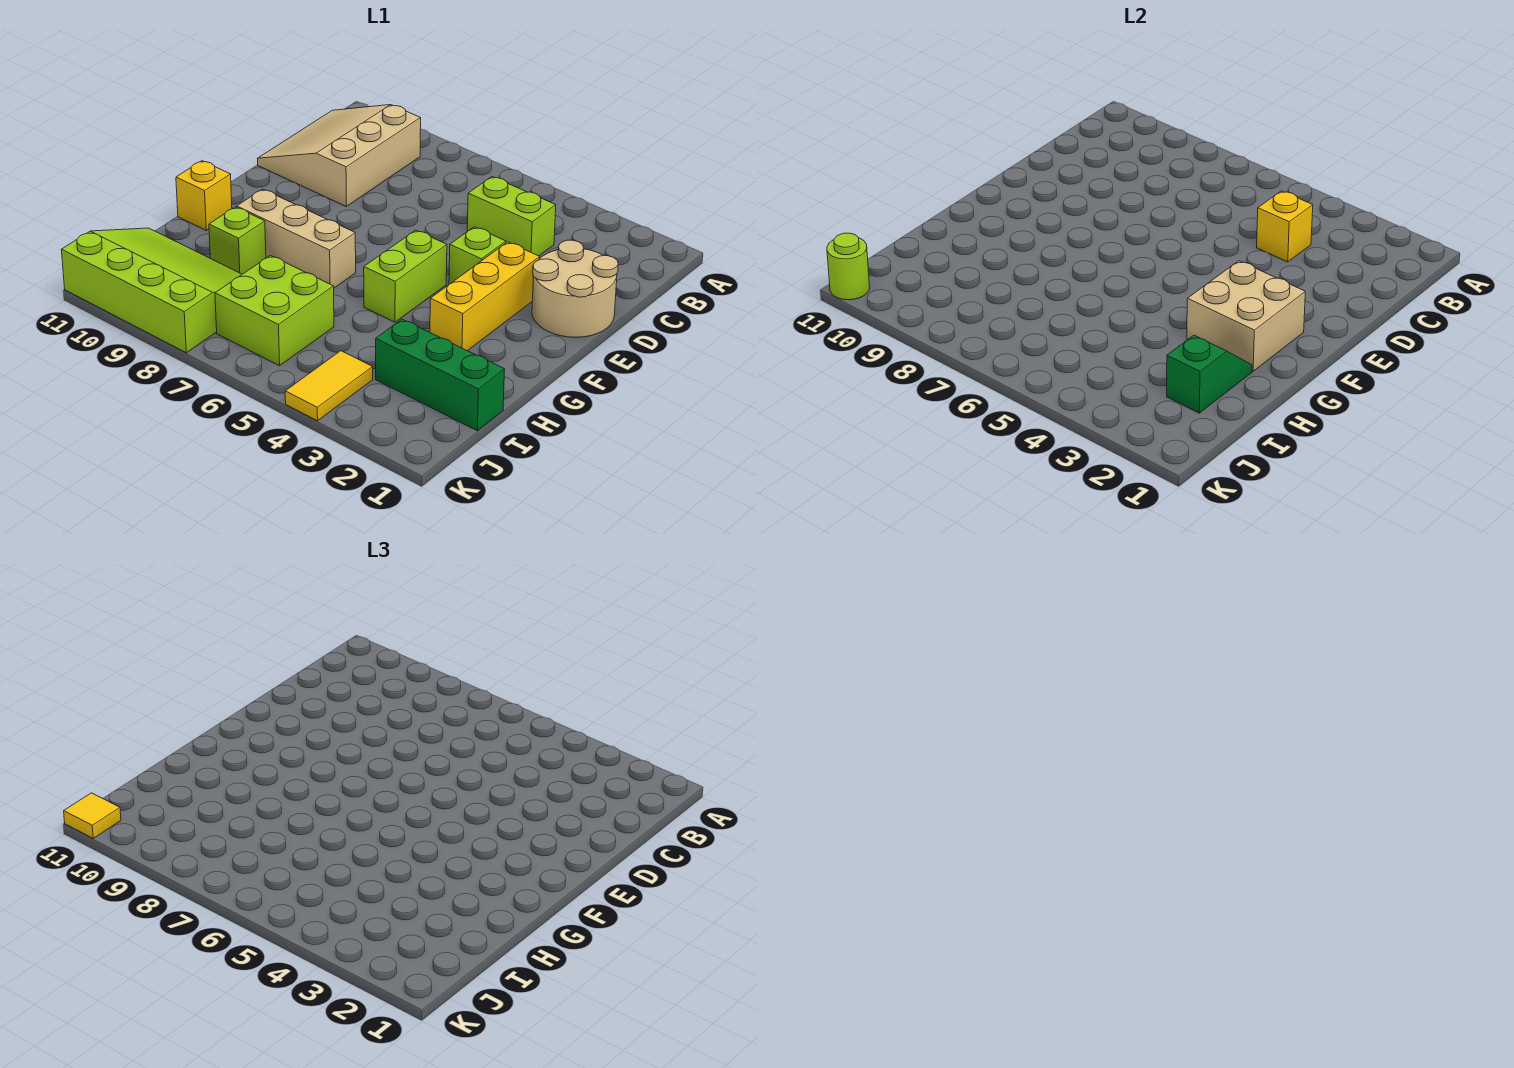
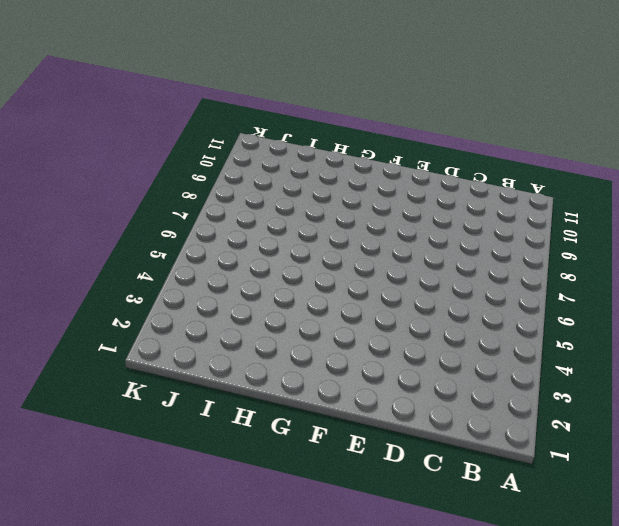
none -> tan slope B9:D11 level 1 top 9
none -> lime brick C4:C5 level 1
none -> tan round brick D1:E2 level 1

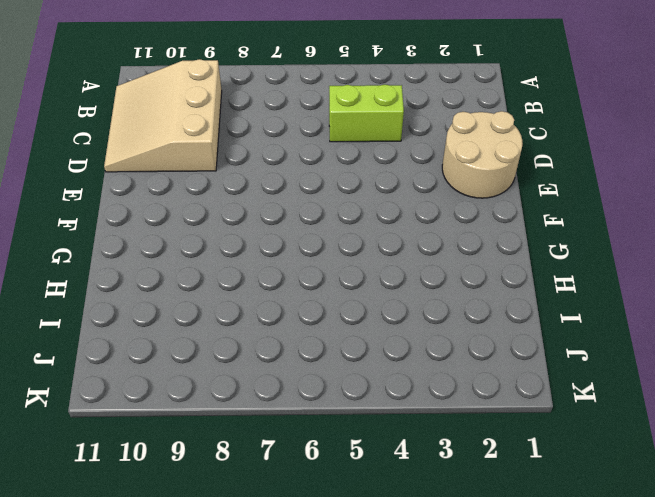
none -> yellow brick E3:G3 level 1
none -> lime brick E4 level 1
none -> lime brick F5:G5 level 1

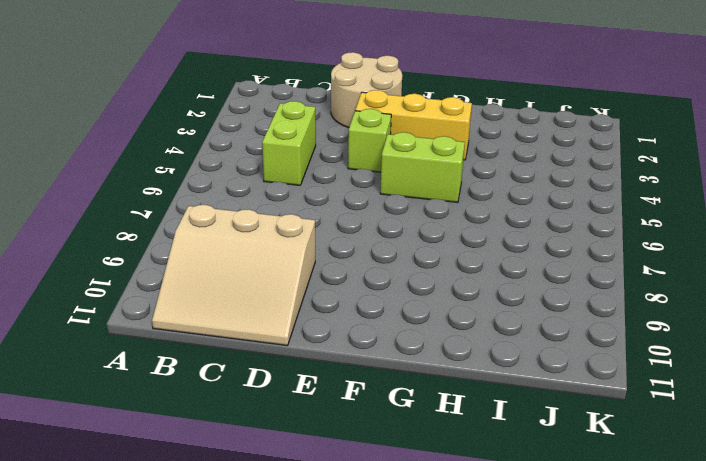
none -> tan brick G7:G9 level 1
none -> yellow brick G11 level 1
none -> lime brick H9 level 1

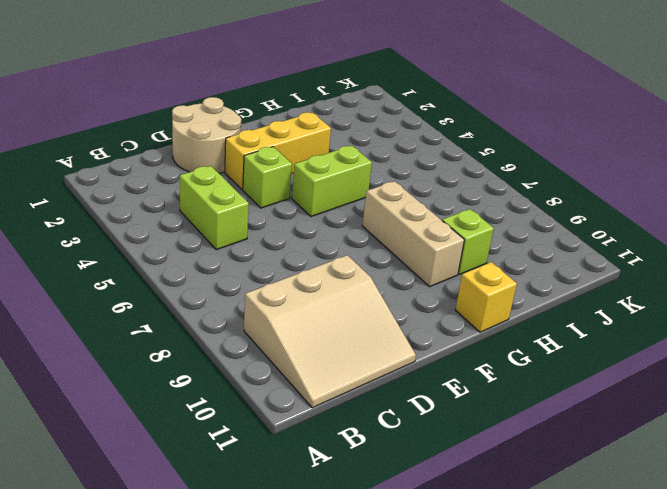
none -> green brick I1:I3 level 1
none -> lime brick I6:J7 level 1
none -> lime slope I8:K11 level 1 top K

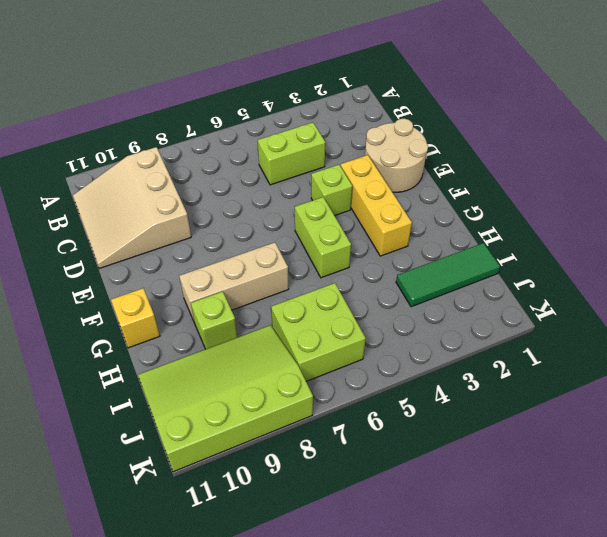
green tile I1:I3 level 1 -> green brick I1:I3 level 1
none -> yellow tile J4:K4 level 1
none -> yellow brick C4 level 2
none -> tan brick F2:G3 level 2

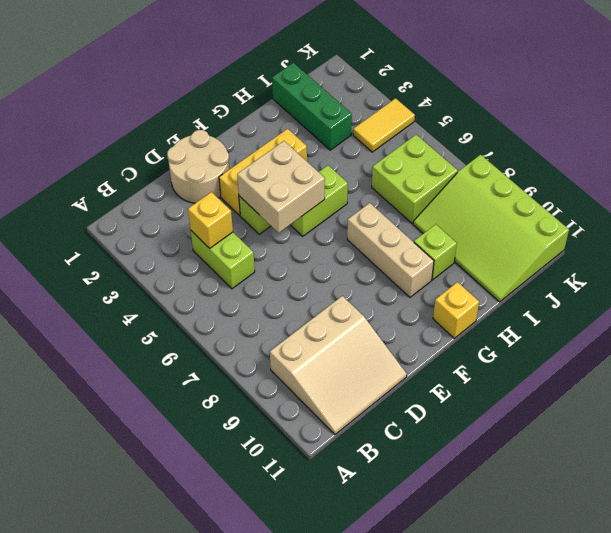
tan brick E4:F5 level 2 -> tan brick F2:G3 level 2
none -> green slope H2:I2 level 2 top I
none -> lime round brick K11 level 2
none -> yellow tile K11 level 3

